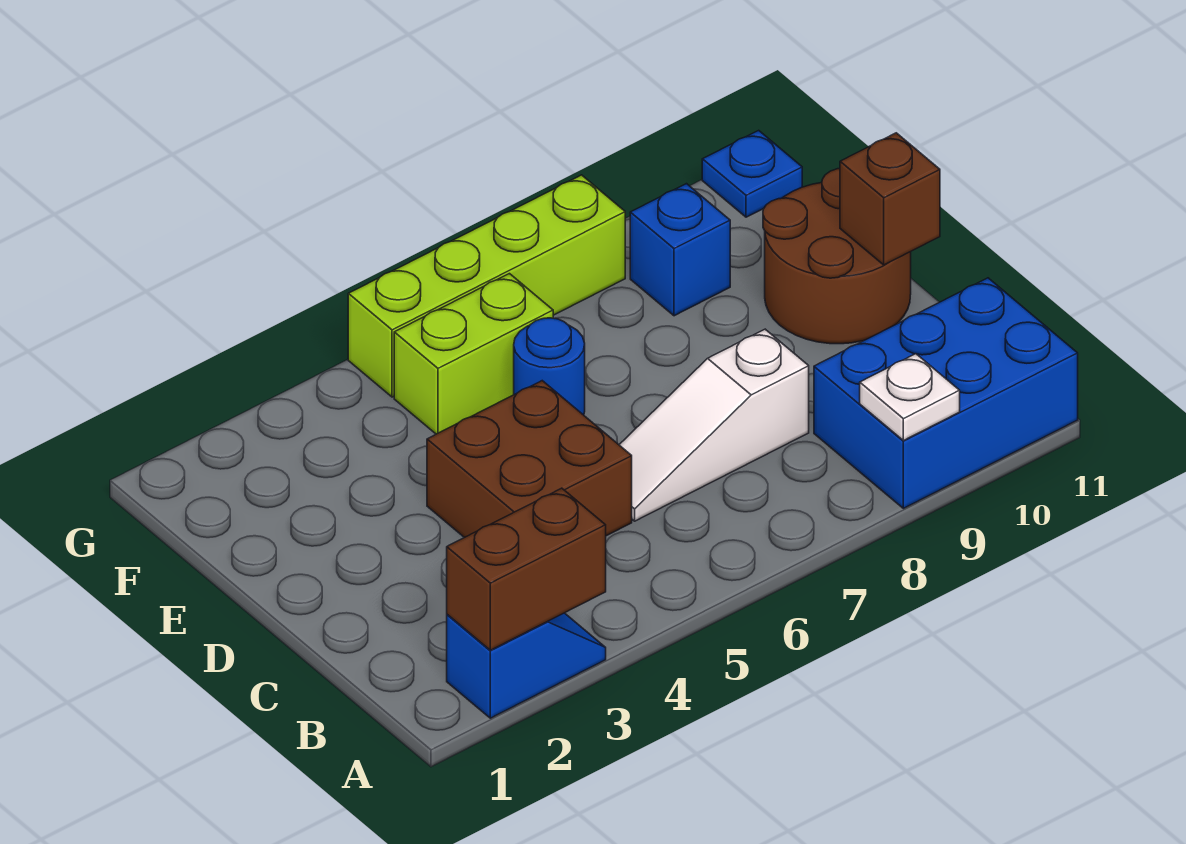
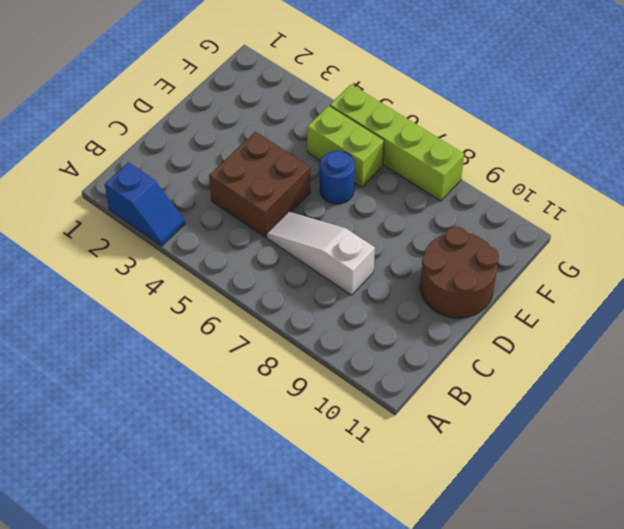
none -> blue brick A9:B11 level 1
none -> blue brick F9 level 1
none -> blue plate G11 level 1

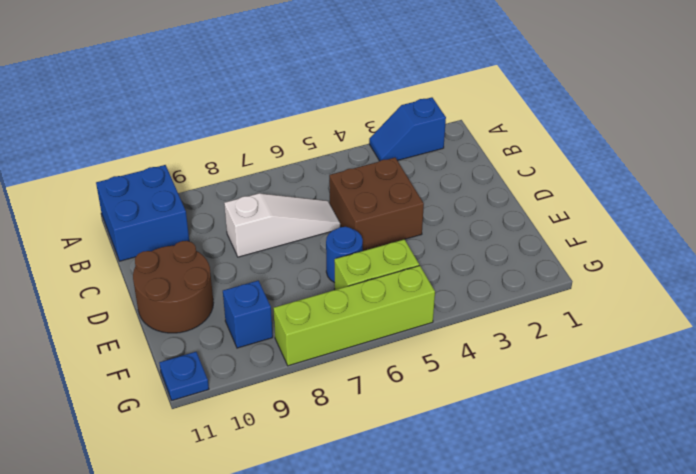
blue brick A10:B11 level 1 -> blue brick A9:B11 level 1
none -> brown brick A2:A3 level 2
none -> white plate A9 level 2
none -> brown brick D11 level 2

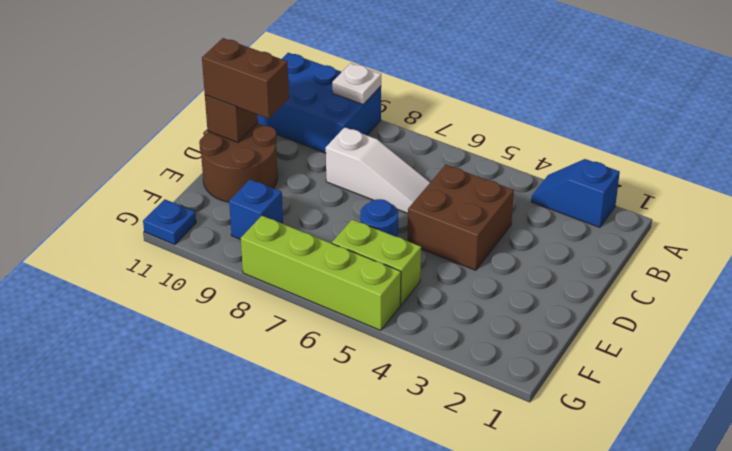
brown brick D10:D11 level 3 -> brown brick A2:A3 level 2

